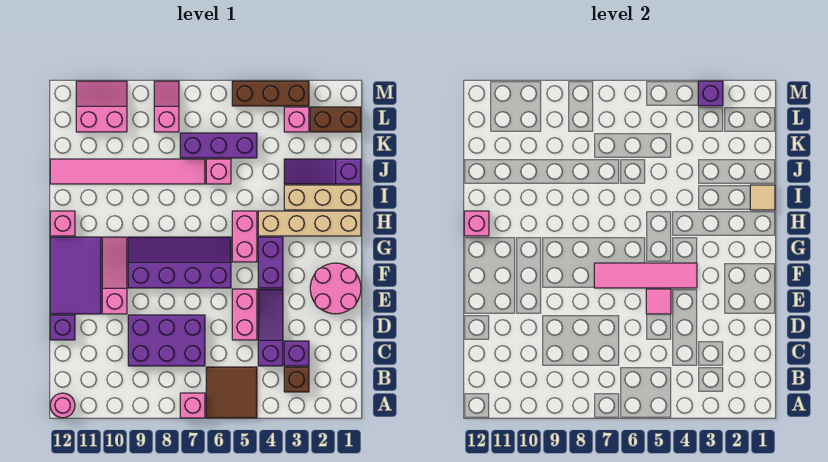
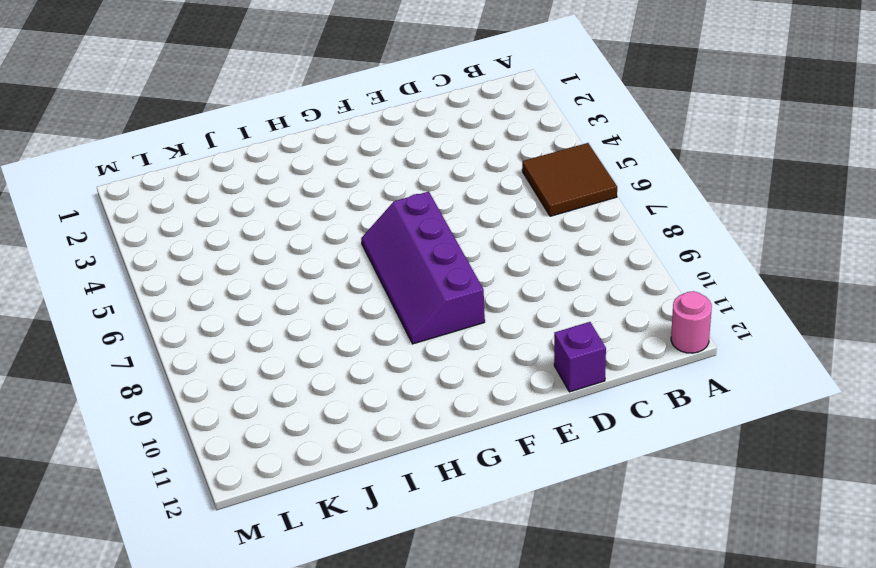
none -> pink brick A7 level 1
none -> brown brick B3 level 1
none -> purple brick C3 level 1
none -> purple slope C4:E4 level 1 top C

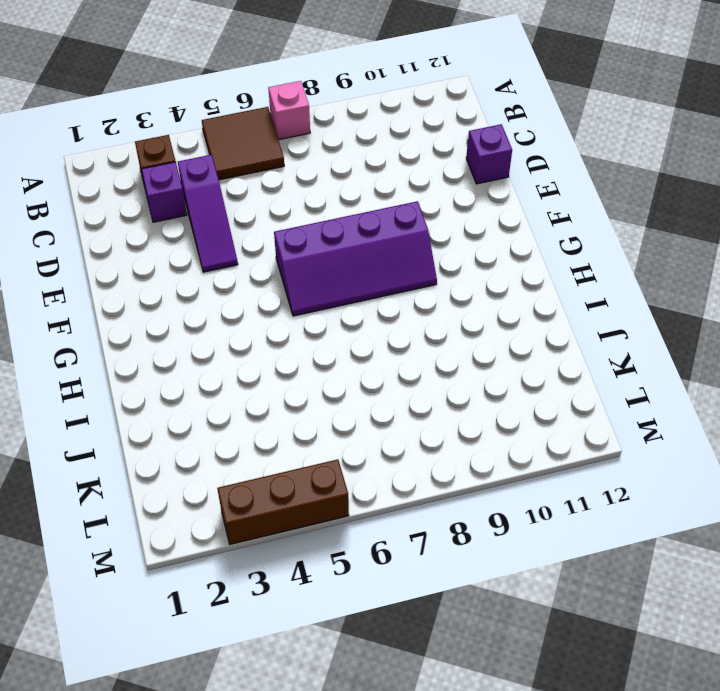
none -> pink round brick A12 level 1
none -> purple brick C7:D9 level 1
none -> pink brick D5:E5 level 1
none -> pink round brick E1:F2 level 1

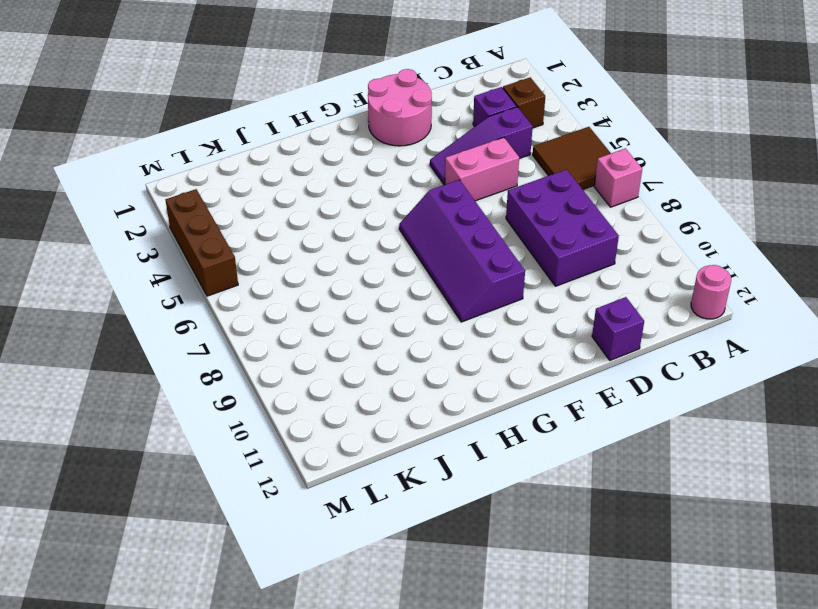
none -> pink slope E10:G10 level 1 top E
none -> purple tile E11:G12 level 1
none -> purple brick F4:G4 level 1
none -> pink brick G5:H5 level 1

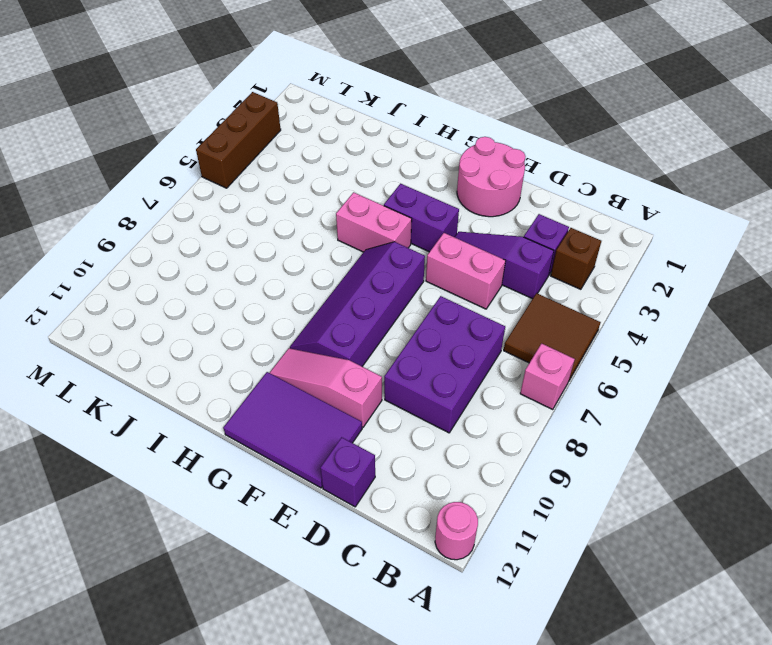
none -> tan brick H1:H4 level 1
none -> pink brick H12 level 1
none -> tan brick I1:I3 level 1
none -> purple slope J1:J3 level 1 top 1

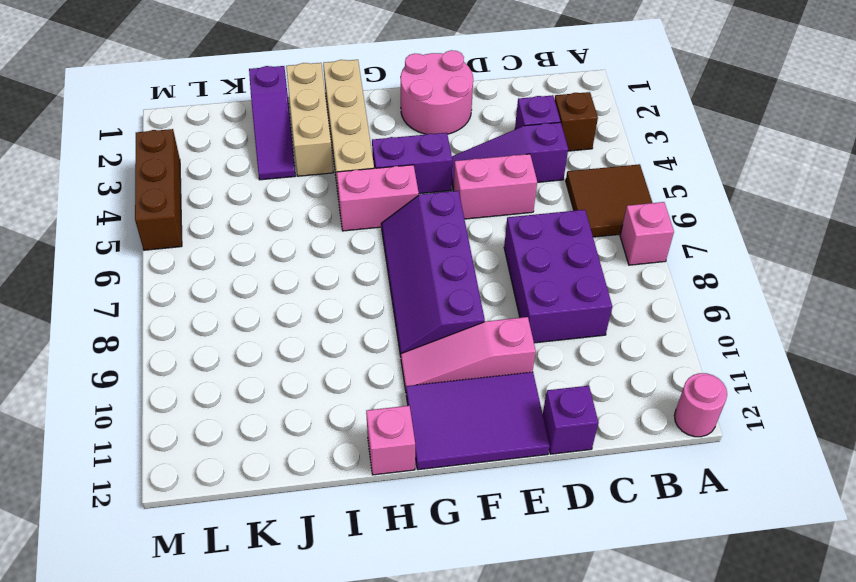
none -> pink brick J6 level 1
none -> pink tile J7:J12 level 1
none -> purple brick K5:K7 level 1
none -> brown brick L1:L2 level 1

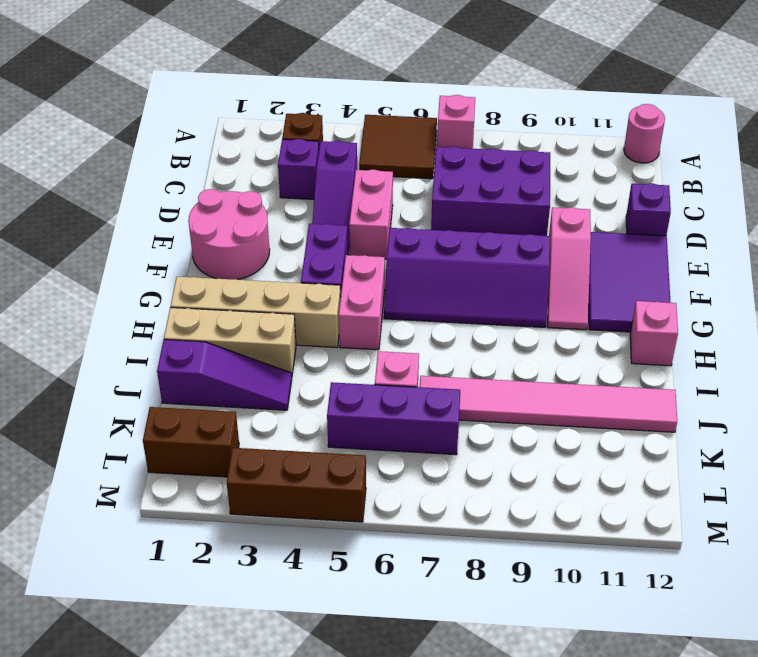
none -> pink brick L3 level 1
none -> pink slope L8:M8 level 1 top L
none -> pink slope L10:M11 level 1 top L
none -> pink tile E5 level 2

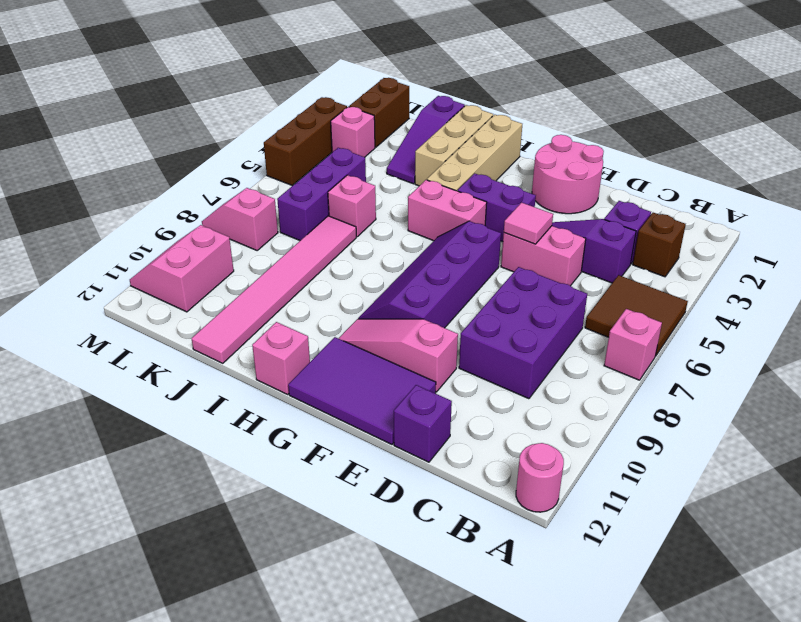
none -> pink tile F4:F7 level 2
none -> pink brick H12 level 2
none -> tan tile I1 level 2
none -> purple brick M3 level 2

